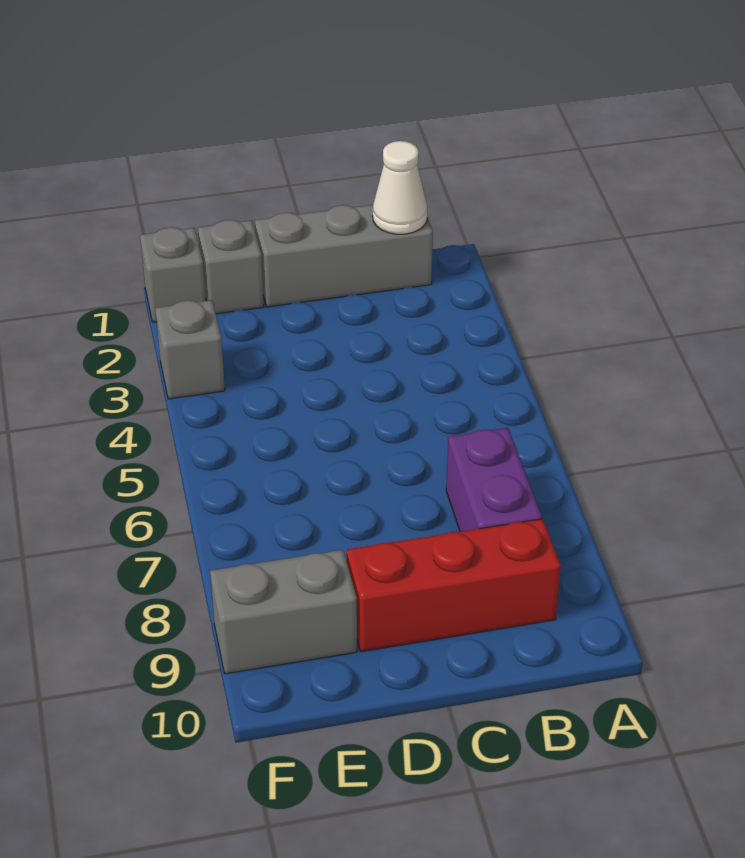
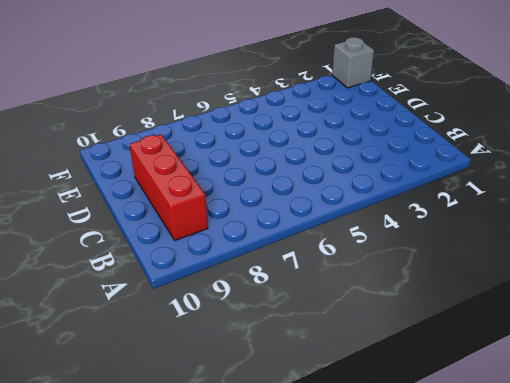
none -> grey brick B1:D1 level 1
none -> purple brick B7:B8 level 1

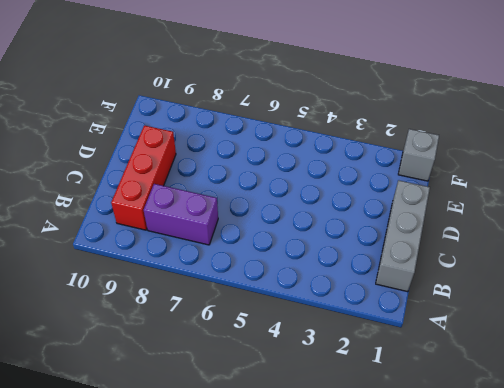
none -> grey brick E1 level 1
none -> grey brick E9:F9 level 1

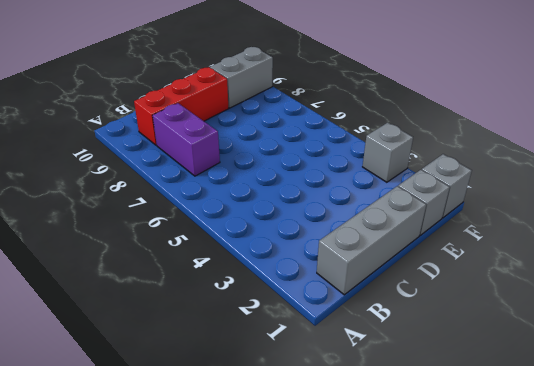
none -> white cone B1 level 2

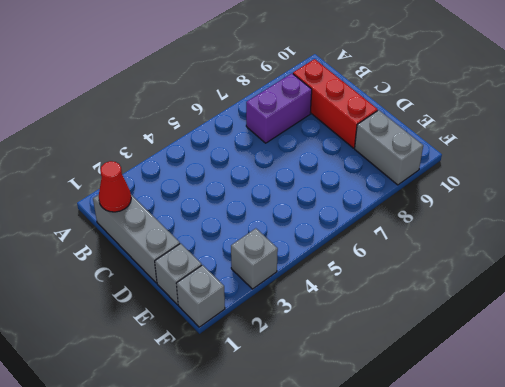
red cone B1 level 2 -> white cone B1 level 2

